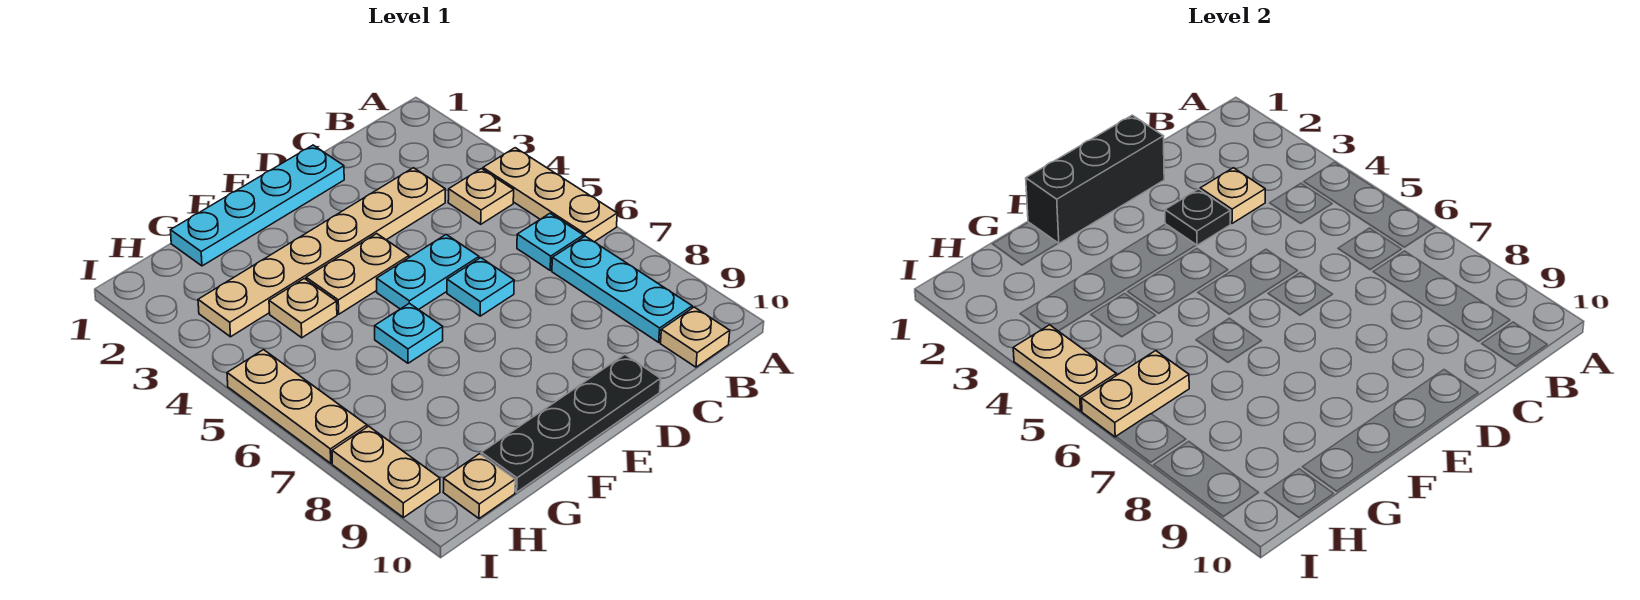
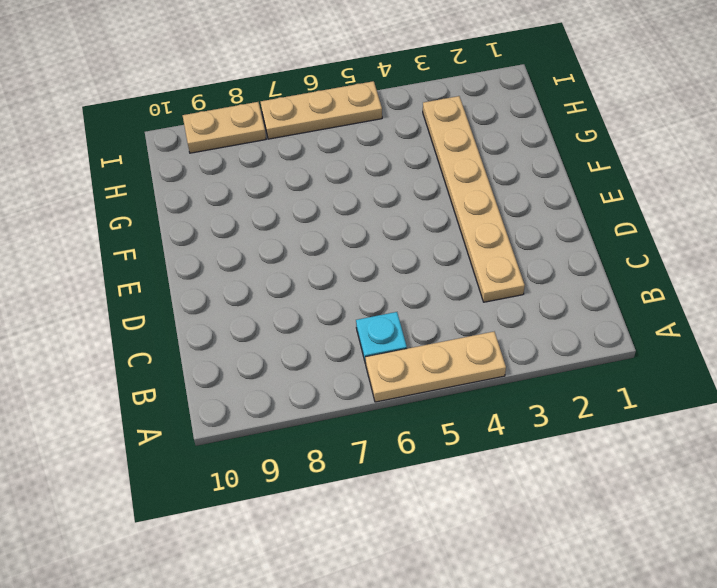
none -> tan plate B4 level 1
none -> cyan plate B7:B9 level 1
none -> tan plate B10 level 1

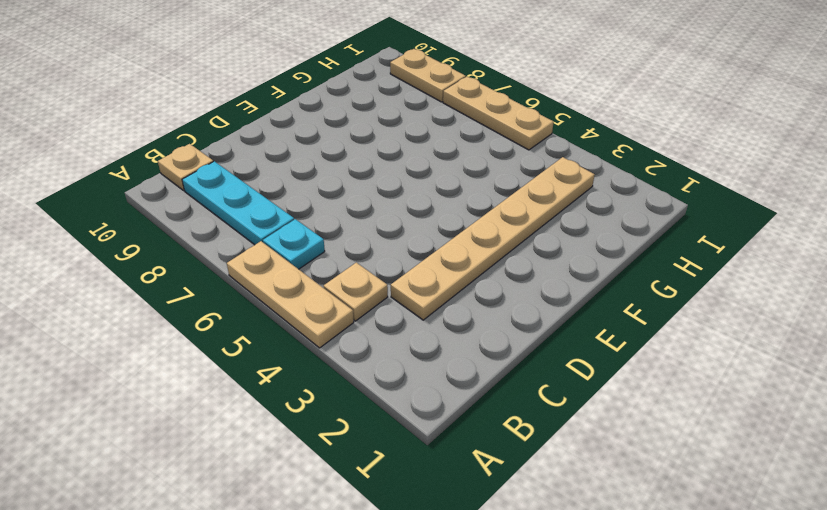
none -> cyan plate D1:G1 level 1
none -> cyan plate D5:E5 level 1
none -> cyan plate D6 level 1

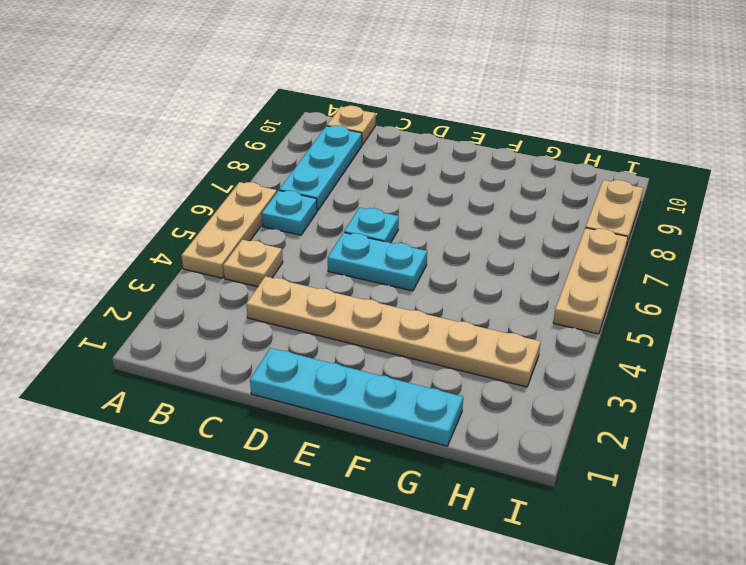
none -> black plate D10:G10 level 1
none -> tan plate E4:F4 level 1
none -> cyan plate F6 level 1

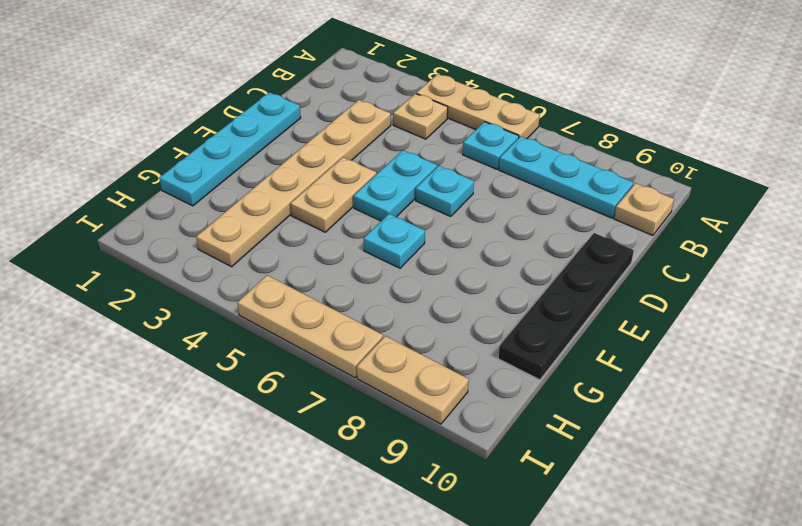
none -> tan plate G4 level 1
none -> tan plate H10 level 1
none -> tan plate C3 level 2

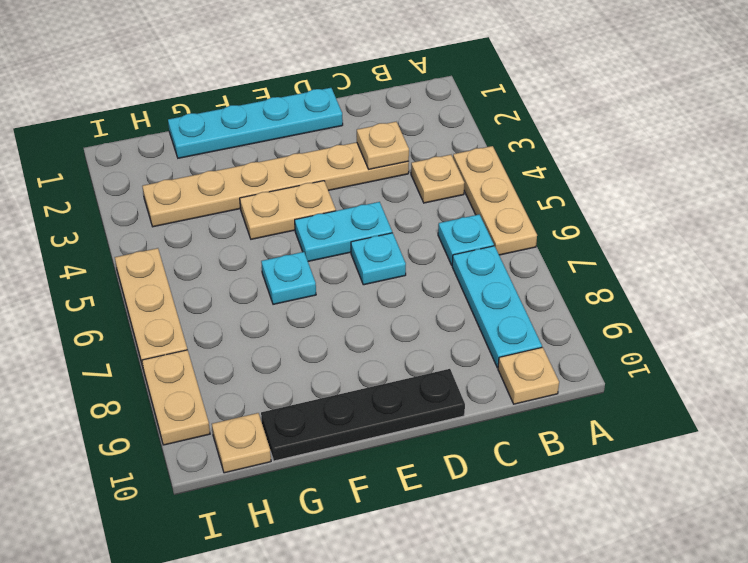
none -> tan plate G4 level 1
none -> black brick D1:F1 level 2
none -> black plate D3 level 2

